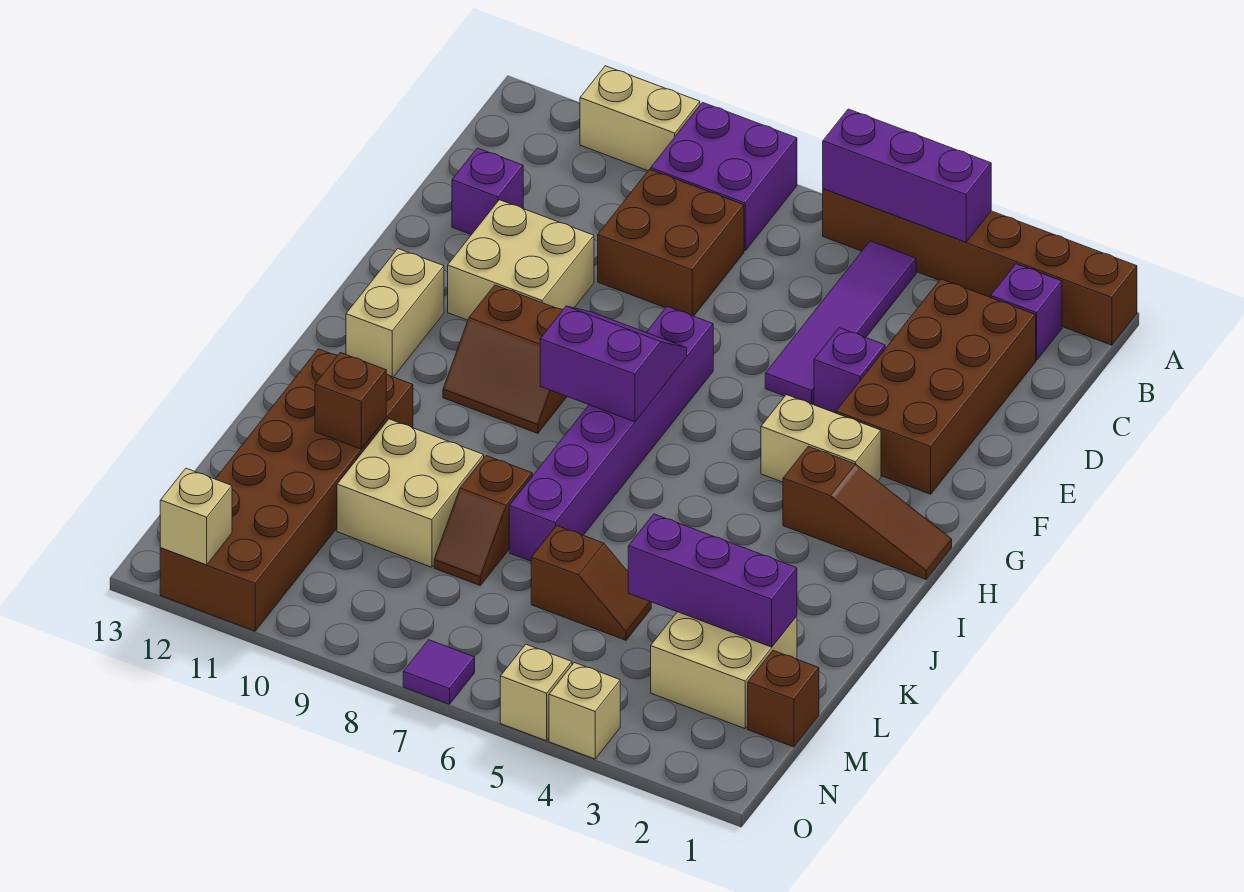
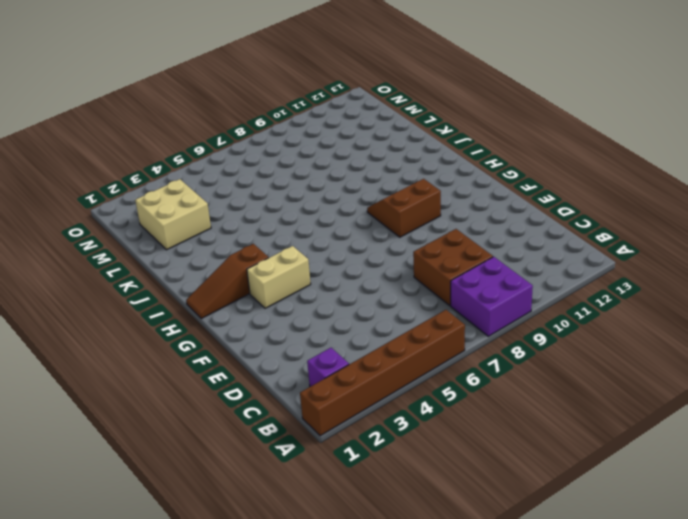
none -> tan brick A10:A11 level 1
none -> purple tile B5:E5 level 1
none -> brown brick C2:F3 level 1

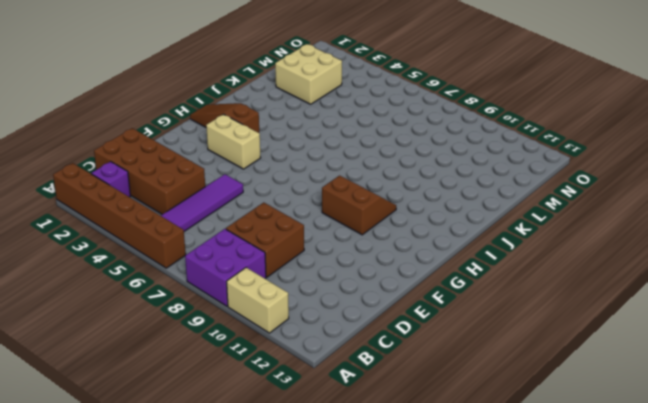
brown brick C1:D4 level 1 -> brown brick C2:F3 level 1
none -> purple brick D12 level 1
none -> purple brick E4 level 1
none -> tan brick E10:F11 level 1

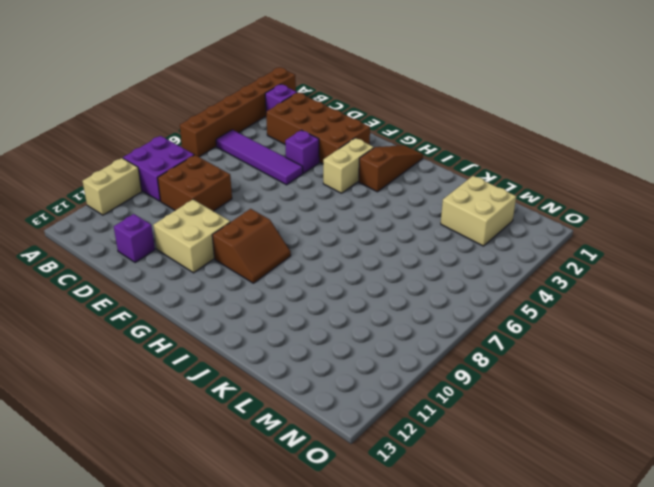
none -> purple brick F7:K7 level 1
none -> tan brick G12:H12 level 1
none -> brown brick J11:O12 level 1

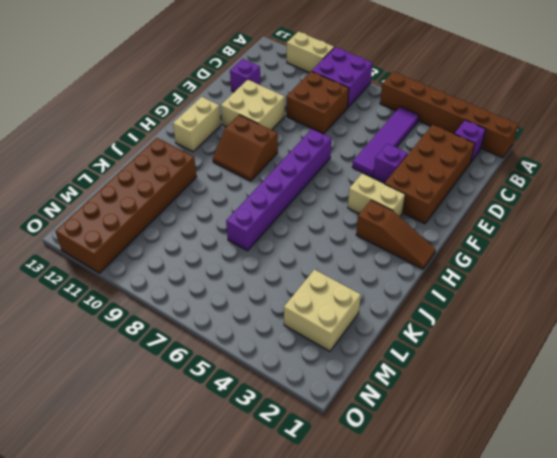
none -> brown slope K8:L8 level 1 top K
none -> tan brick K9:L10 level 1
none -> brown slope L5:L6 level 1 top 6

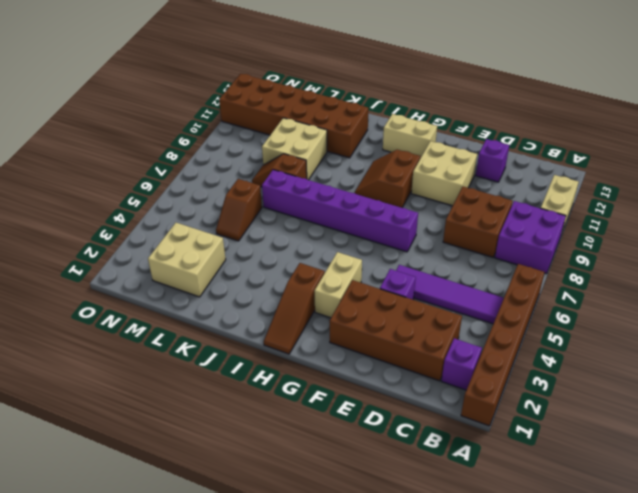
none -> brown brick M1 level 1
none -> tan brick O4 level 1
none -> tan brick O5 level 1

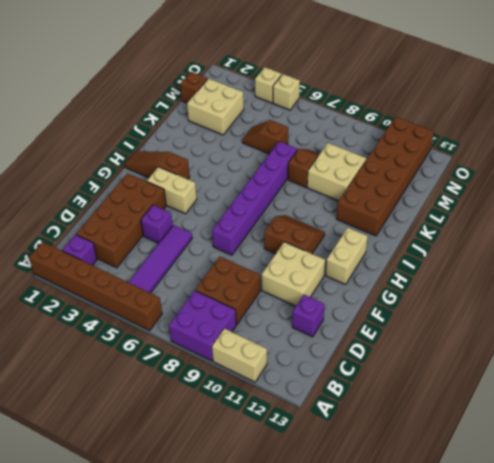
none -> purple tile O7 level 1
none -> purple brick A4:A6 level 2
none -> purple slope G7:H8 level 2 top H

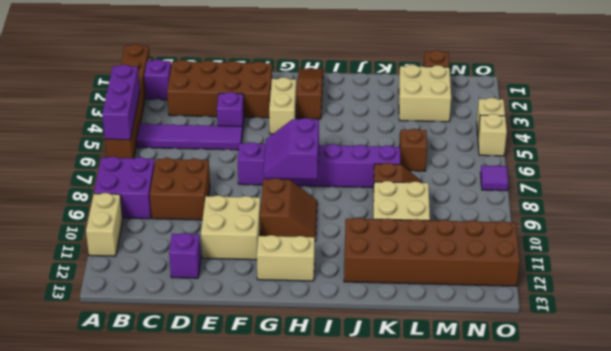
none -> brown brick K11 level 2
none -> purple brick L2:L4 level 2
none -> tan brick O12 level 2

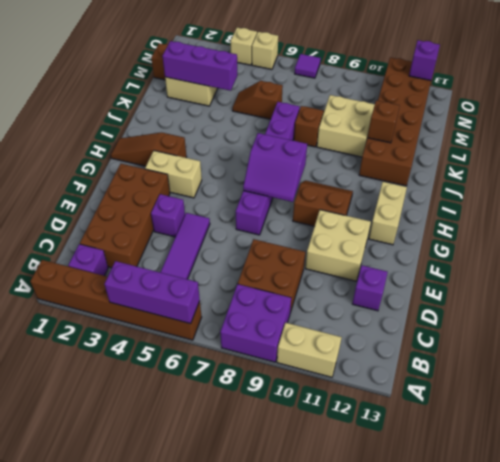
purple brick O12 level 2 -> tan brick O12 level 2

